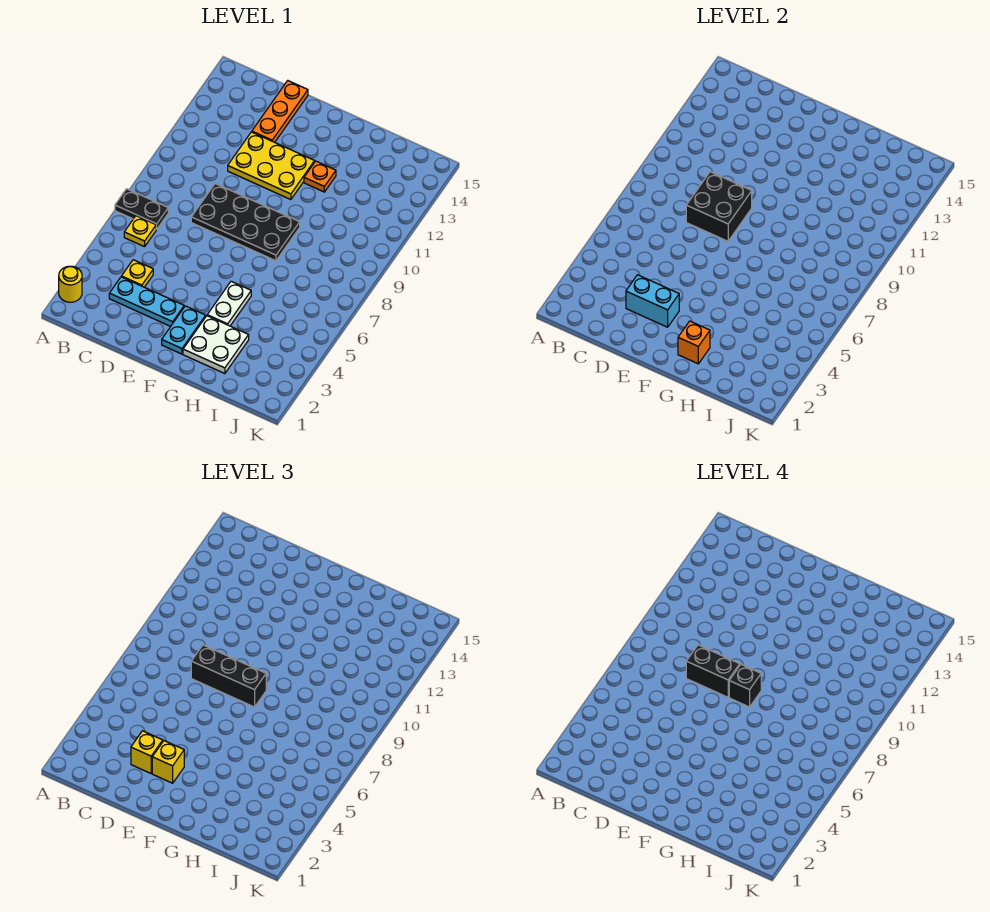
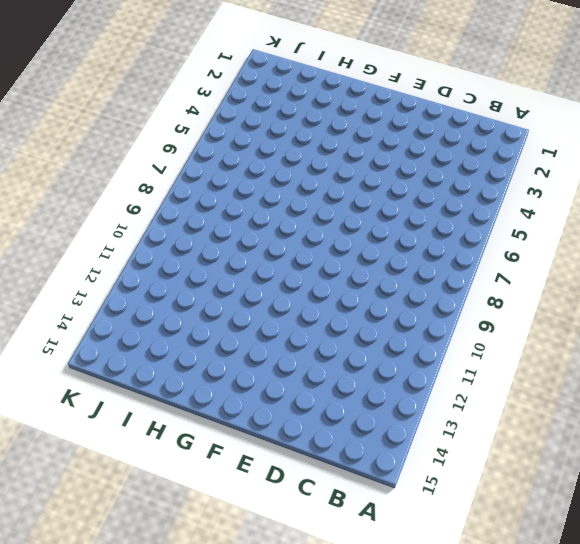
none -> yellow round brick A2 level 1
none -> black plate A7:B7 level 1
none -> yellow plate B6 level 1

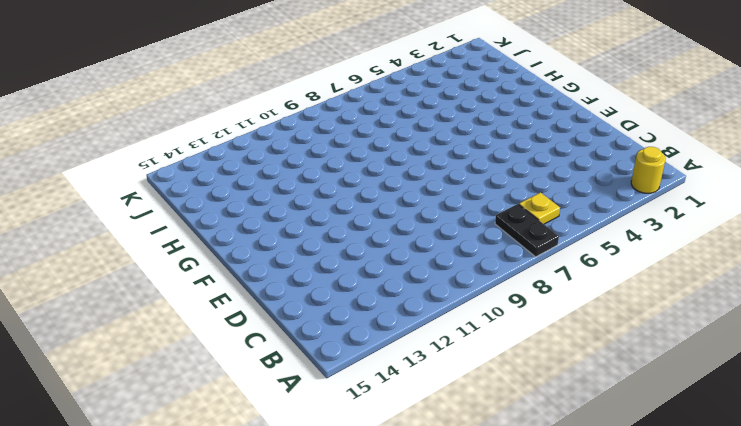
none -> cyan plate C3:E3 level 1
none -> yellow plate C4 level 1
none -> black plate D8:G9 level 1

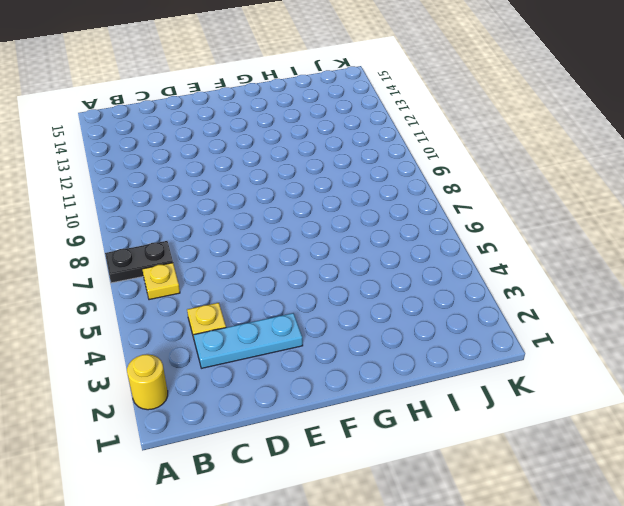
none -> black plate D8:G9 level 1
none -> yellow plate D11:F12 level 1
none -> orange plate D13:D15 level 1

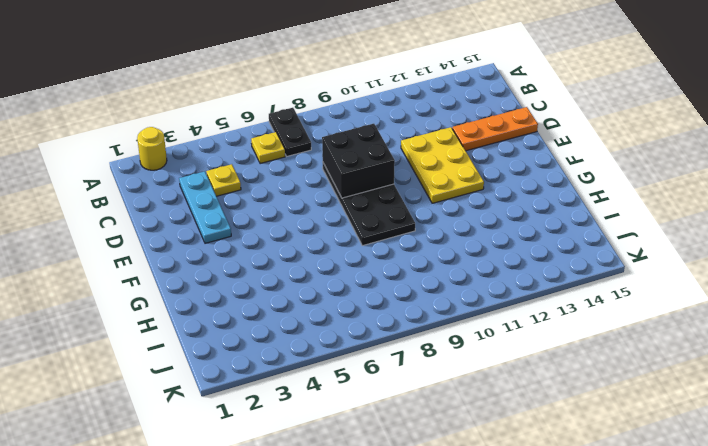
none -> cyan plate F2:F3 level 1
none -> white plate G2:H3 level 1
none -> white plate G4:G5 level 1

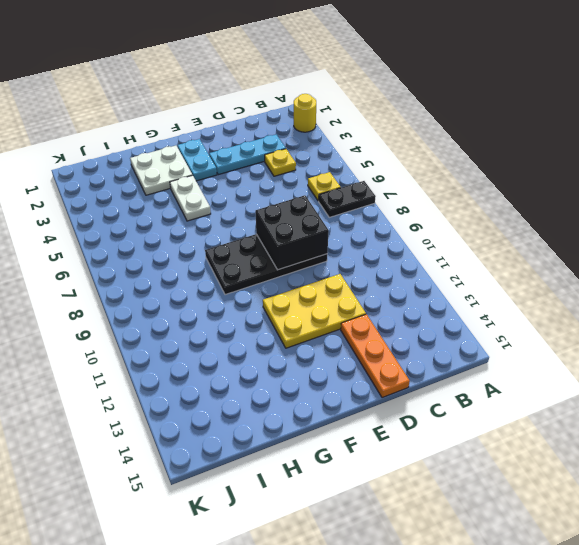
none -> orange plate G12 level 1
none -> cyan brick D3:E3 level 2
none -> orange brick G2 level 2

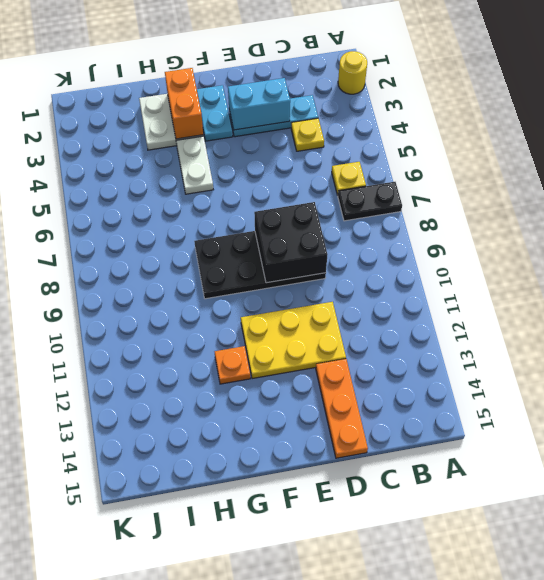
orange brick G2:G3 level 2 -> orange brick G2 level 2
none -> yellow brick D3 level 3
none -> black brick D8:F8 level 3
none -> yellow brick E3 level 3

